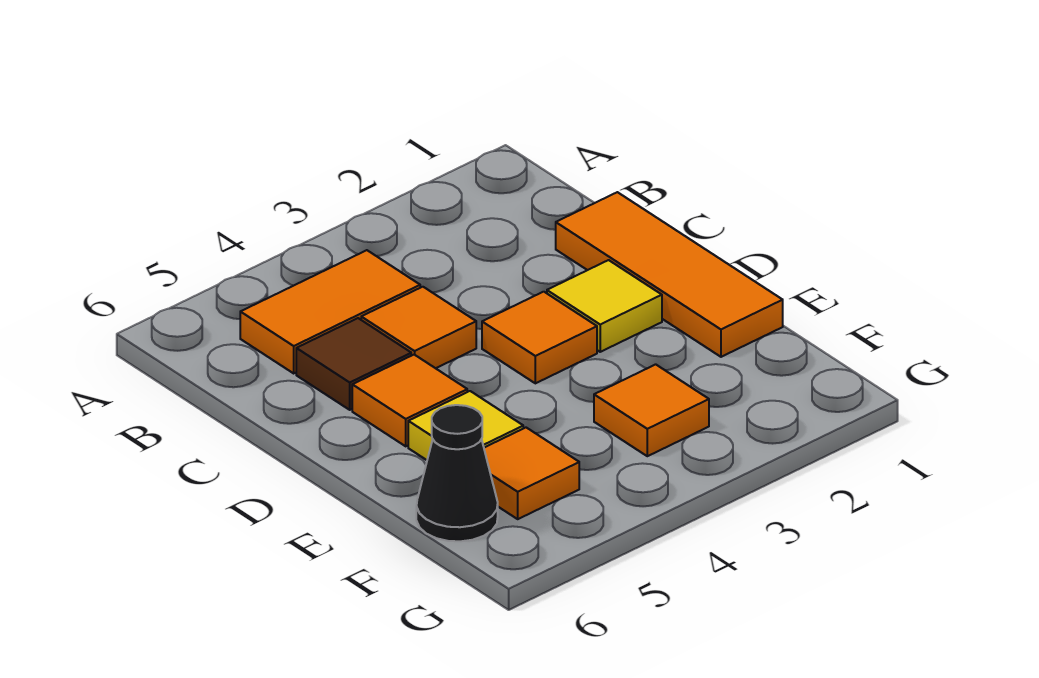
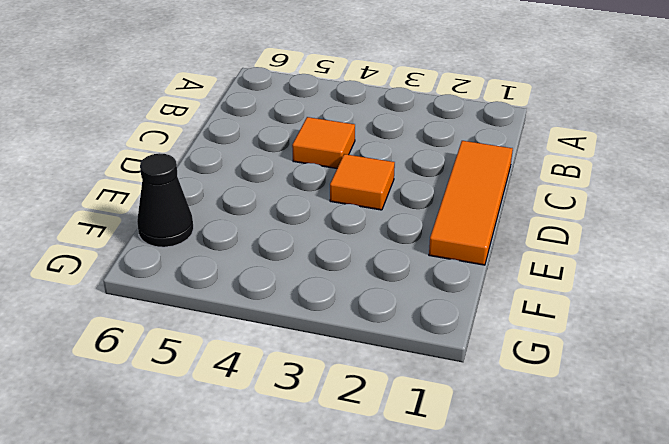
none -> orange tile B4:B5 level 1
none -> brown tile C5 level 1

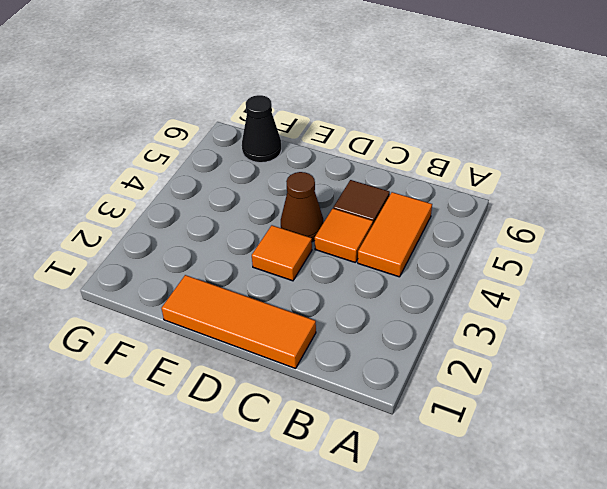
brown cone D4 level 1 -> none
none -> yellow tile D2 level 1
none -> orange tile D5 level 1

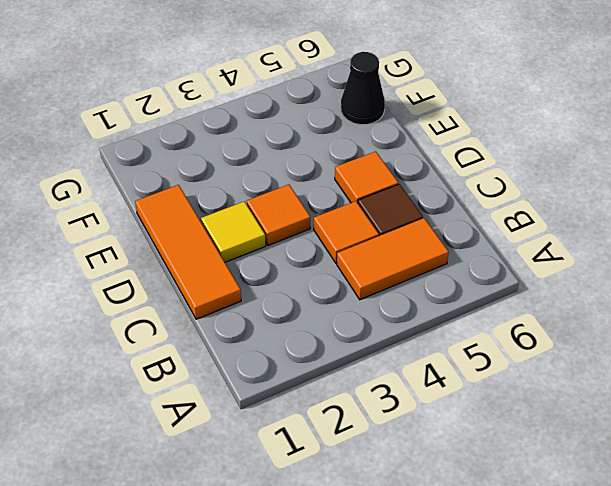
none -> yellow tile E5 level 1
none -> orange tile F3 level 1

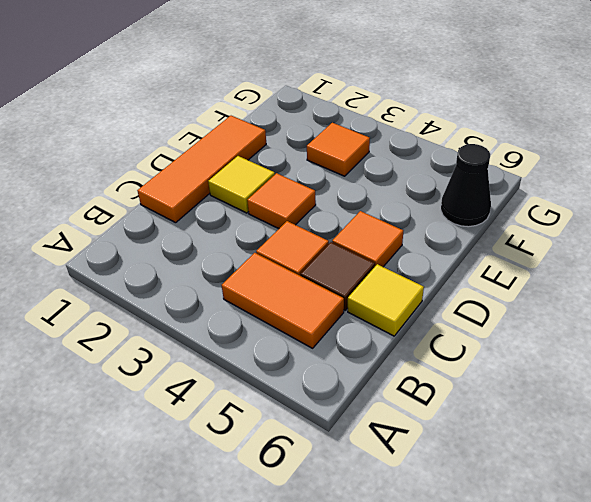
yellow tile C6 level 1 -> yellow tile E5 level 1
none -> orange tile F5 level 1

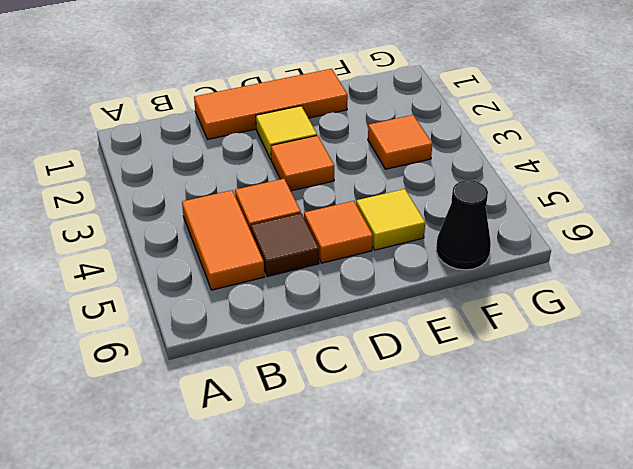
none -> orange tile F5 level 1

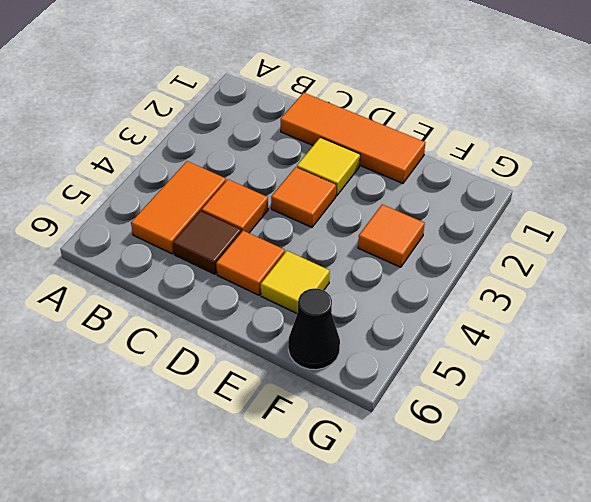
none -> orange tile F5 level 1

